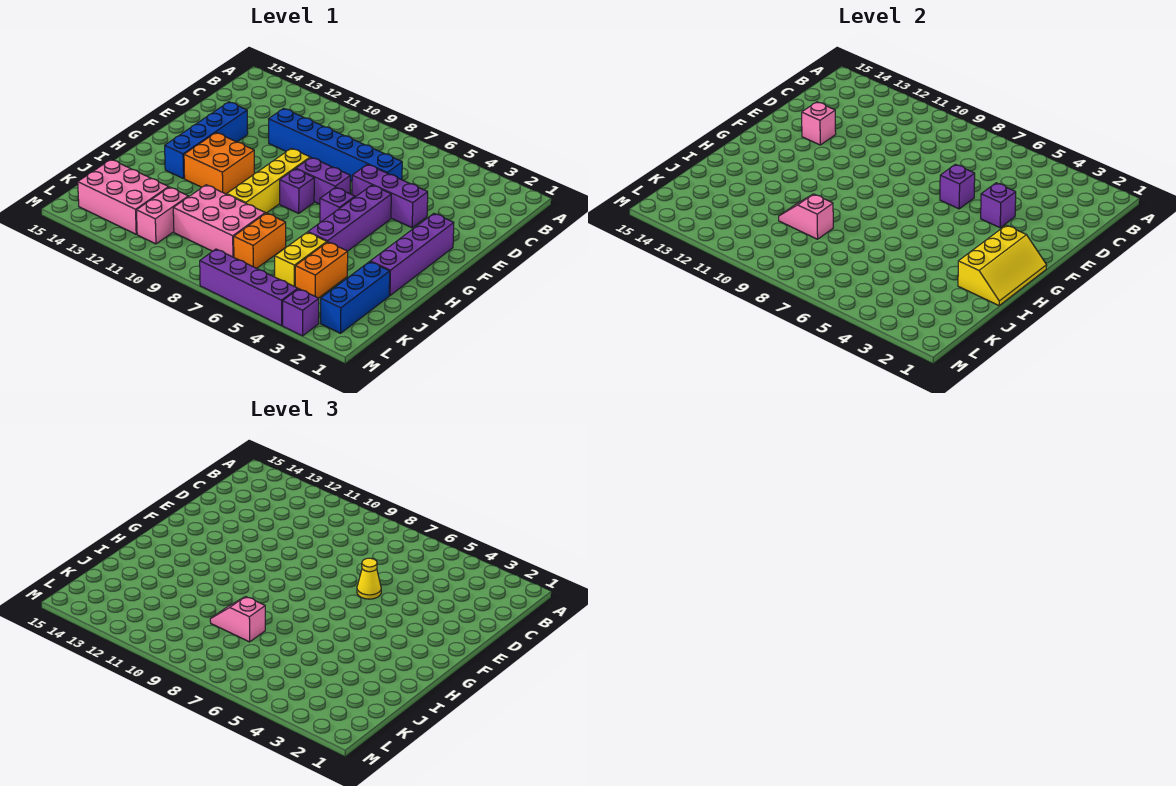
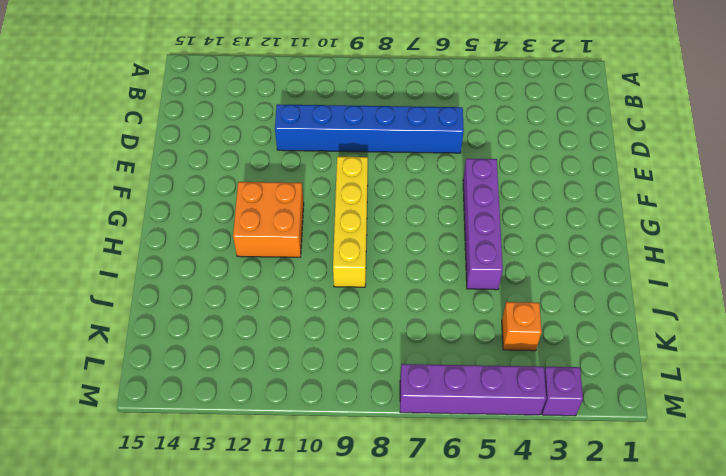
orange brick K4 level 1 -> orange brick J4:K4 level 1
none -> purple brick E4:E6 level 1
none -> blue brick E13:H13 level 1
none -> purple brick F2:I2 level 1

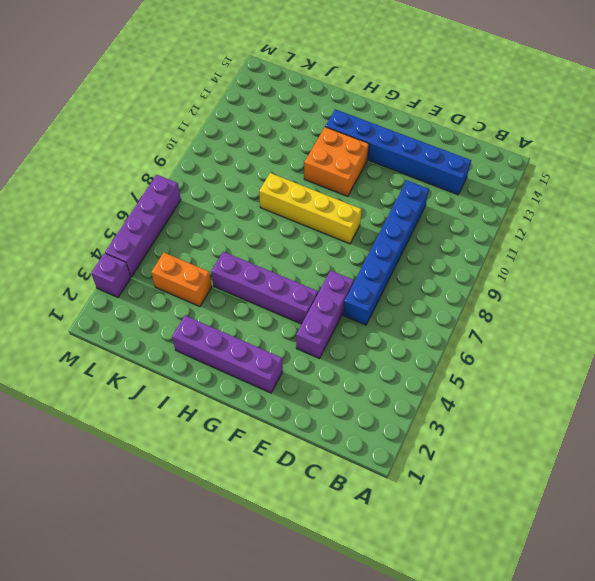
blue brick C13:H13 level 1 -> blue brick E13:H13 level 1
none -> purple brick F7:F8 level 1
none -> purple brick G6 level 1
none -> purple brick G8 level 1

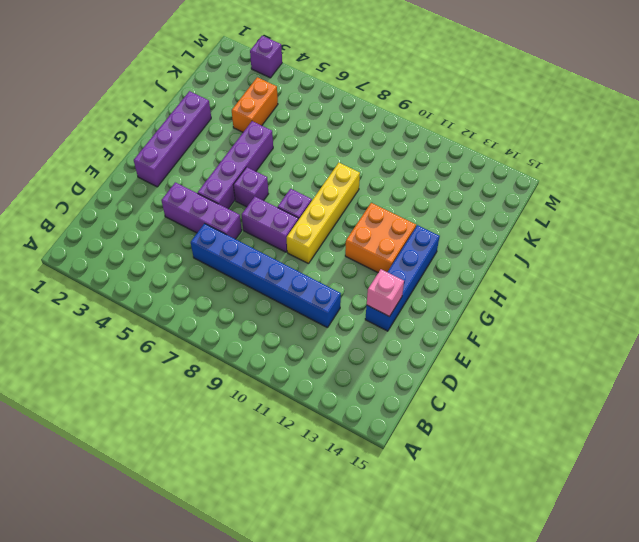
none -> blue brick J2:L2 level 1
none -> yellow brick J5:K5 level 1
none -> orange brick J7:K7 level 1

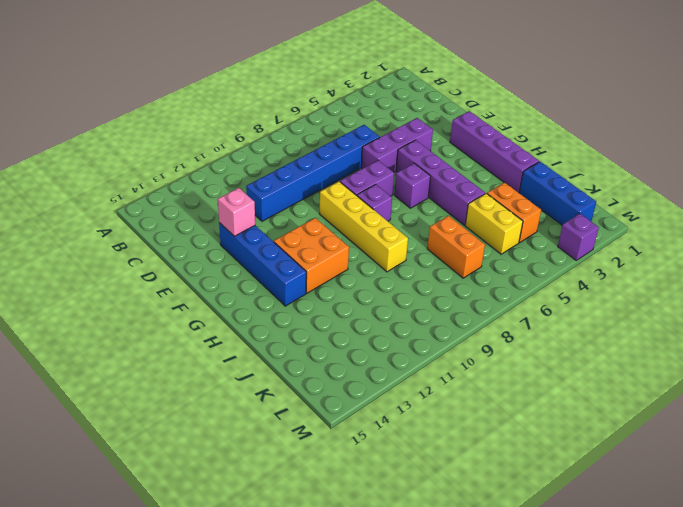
none -> pink brick J8:K10 level 1
none -> pink brick K11:L11 level 1
none -> pink brick K12:L14 level 1

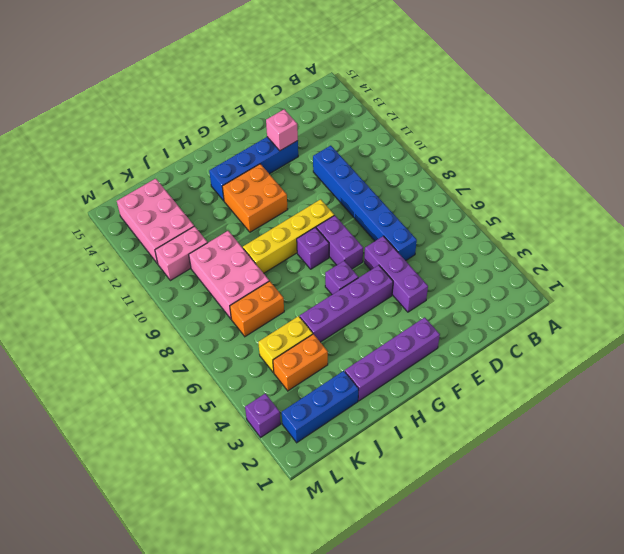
none -> purple brick M4:M7 level 1
none -> purple brick E4 level 2
none -> purple brick E6 level 2

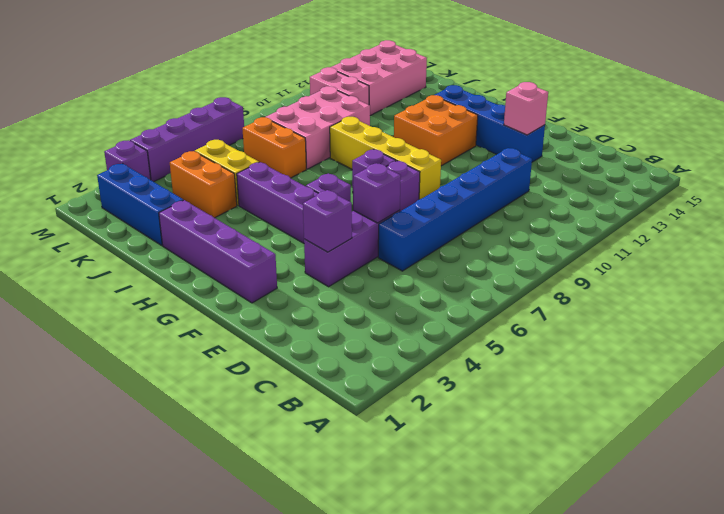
none -> yellow slope G1:I2 level 2 top 2
none -> pink slope J9:J10 level 2 top 9
none -> yellow cone E6 level 3

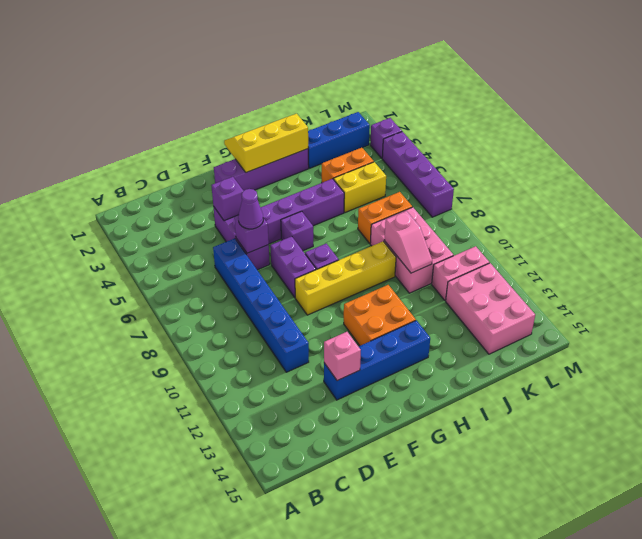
purple cone E6 level 3 -> yellow cone E6 level 3
none -> pink slope J8:J9 level 3 top 8

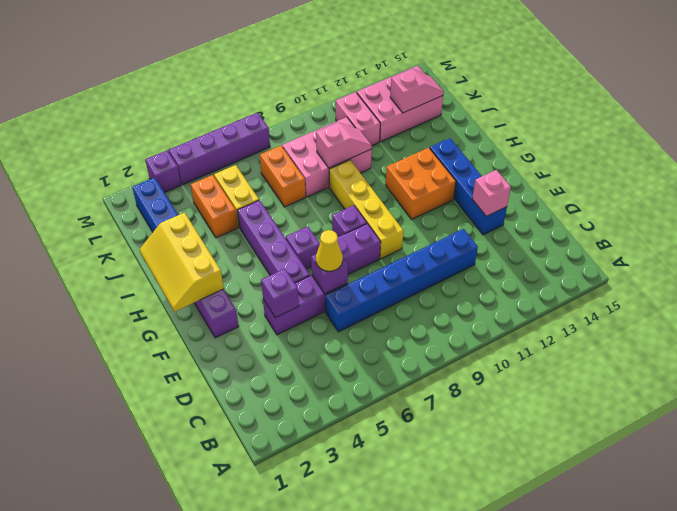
pink slope K13:K14 level 2 top 13 -> pink slope J8:J9 level 3 top 8

